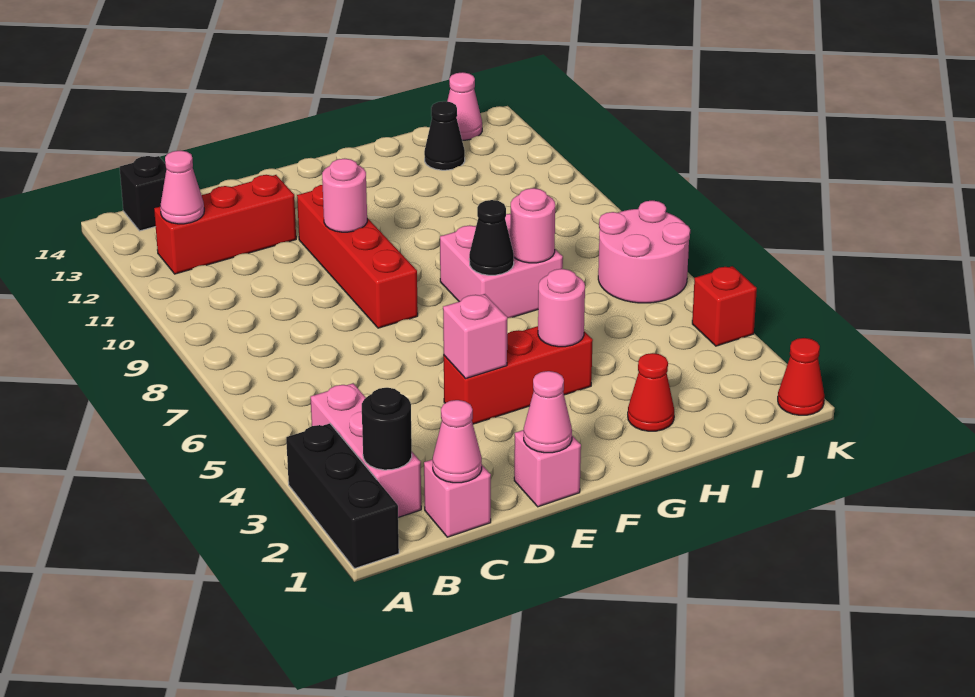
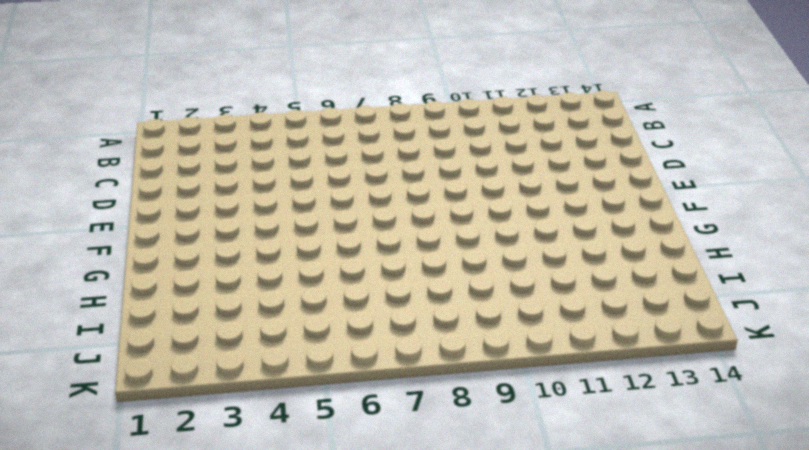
none -> black brick A1:A3 level 1
none -> pink brick B2:B4 level 1
none -> red brick B12:D12 level 1

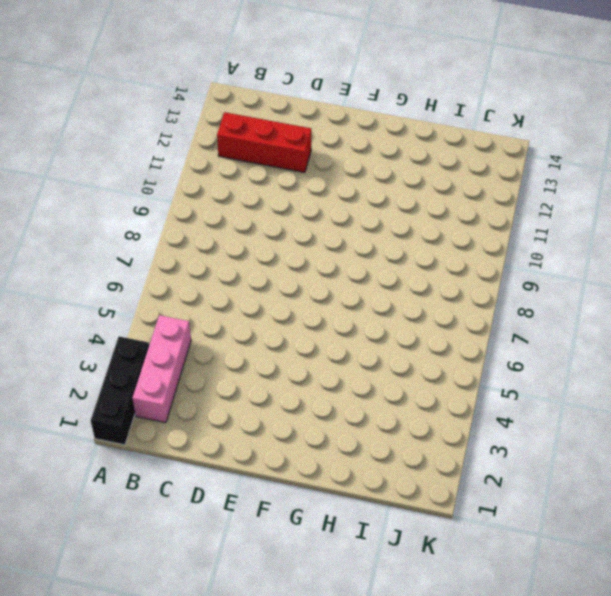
none -> black brick B14 level 1
none -> pink brick C1 level 1
none -> pink brick E1 level 1

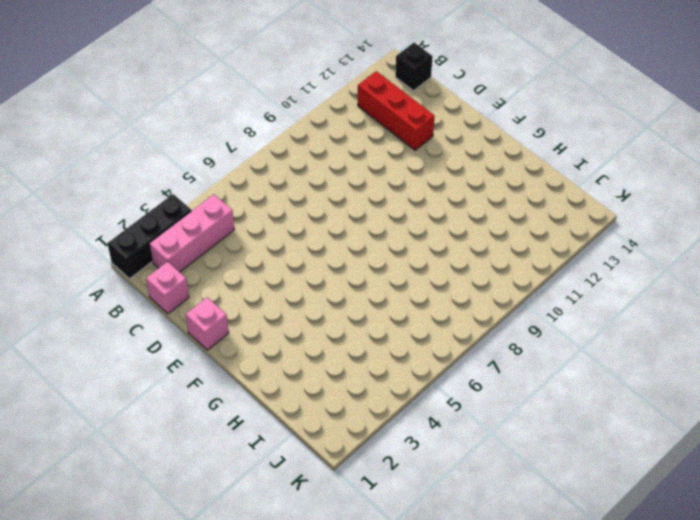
none -> red brick E4:G4 level 1
none -> red brick E8:E11 level 1
none -> pink brick G7:H8 level 1

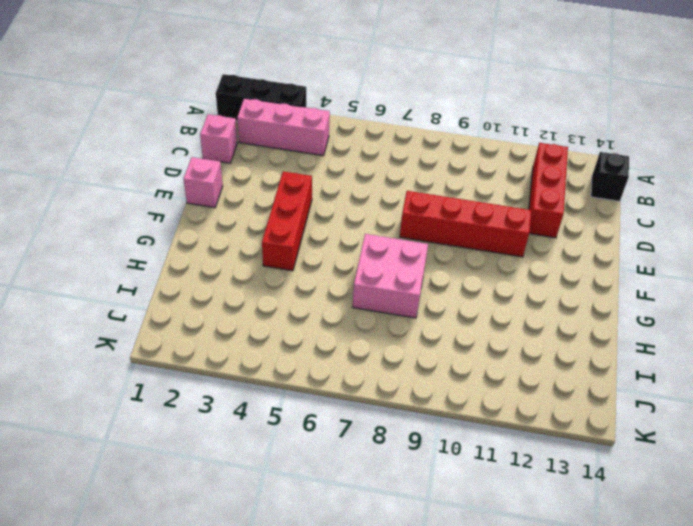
none -> red cone H2 level 1
none -> black cone I13 level 1
none -> pink round brick J6:K7 level 1

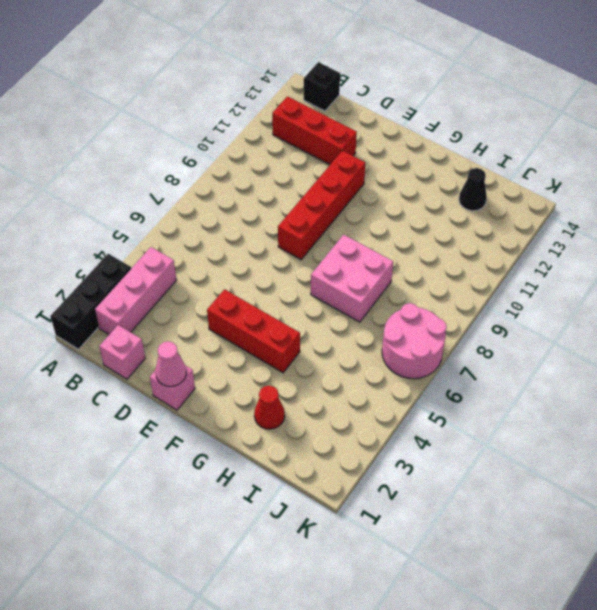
none -> pink cone J14 level 1
none -> red cone K1 level 1
none -> red brick K4 level 1

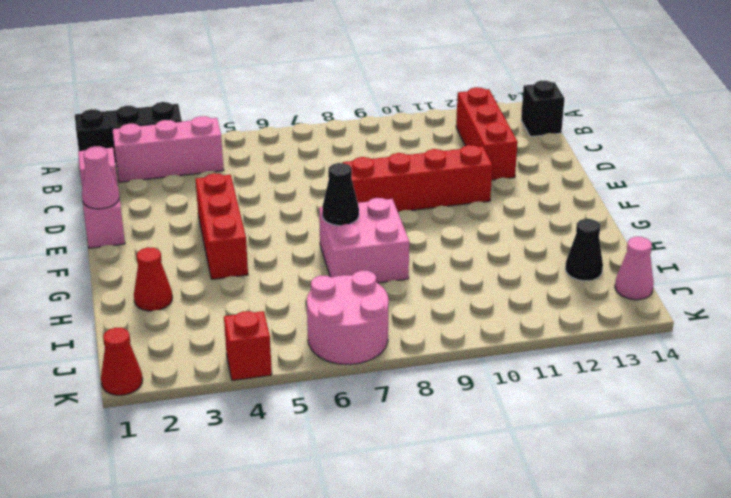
none -> black round brick B2 level 2
none -> pink cone B12 level 2
none -> pink cone C1 level 2

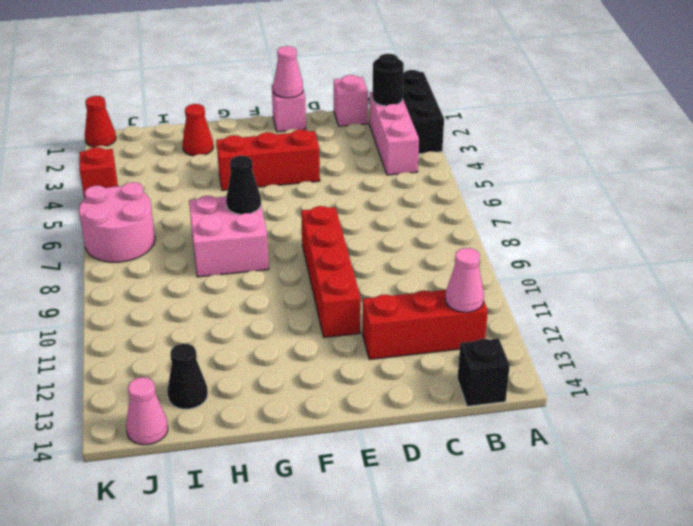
none -> pink cone C1 level 2
none -> pink brick E4 level 2
none -> pink round brick E10 level 2

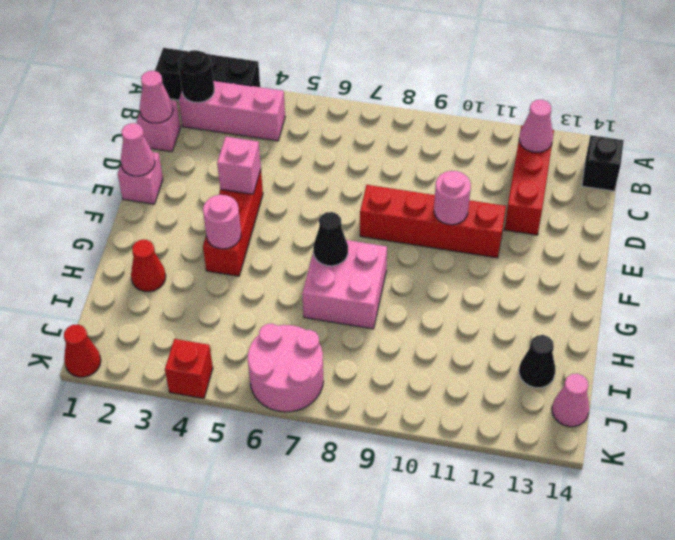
none -> pink round brick H7 level 2

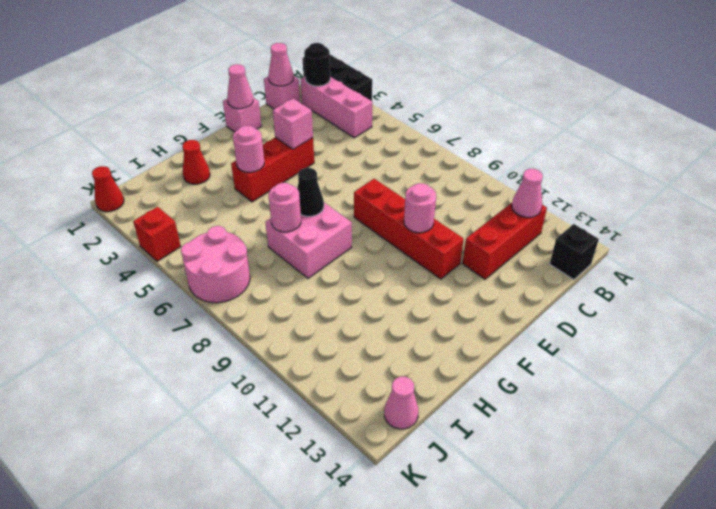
none -> black cone I13 level 1

